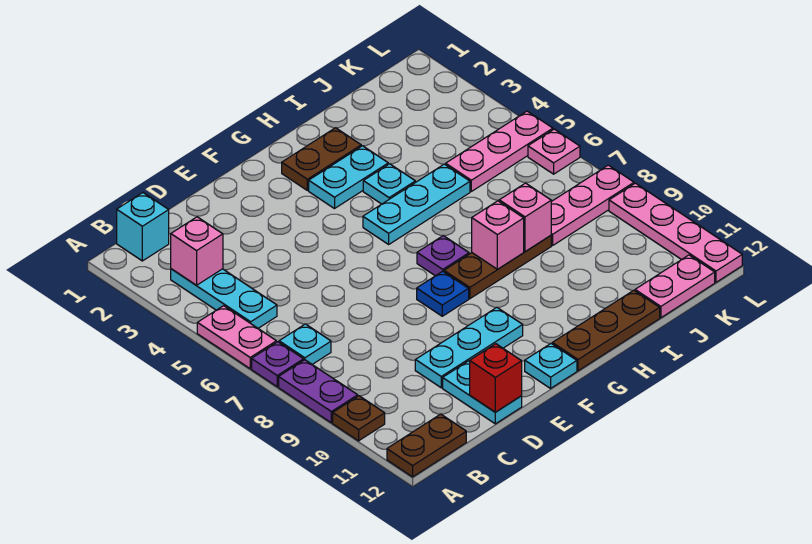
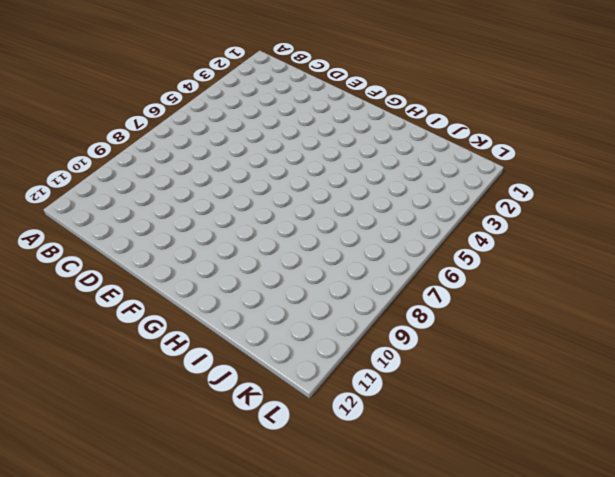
none -> pink plate A5:A6 level 1
none -> purple plate A7 level 1
none -> purple plate A8:A9 level 1

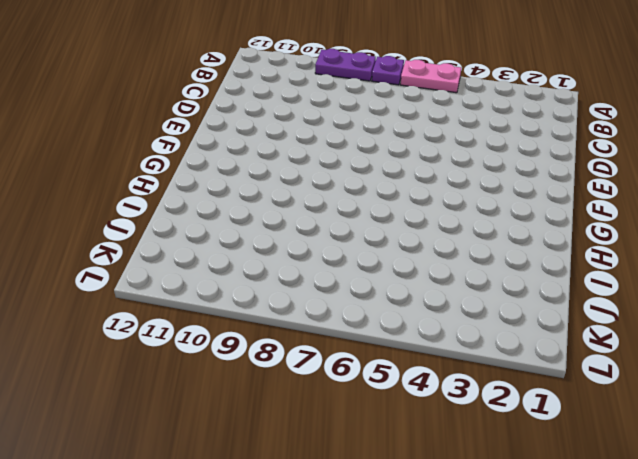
none -> brown plate A10 level 1
none -> brown plate A12:B12 level 1
none -> cyan brick B1 level 1

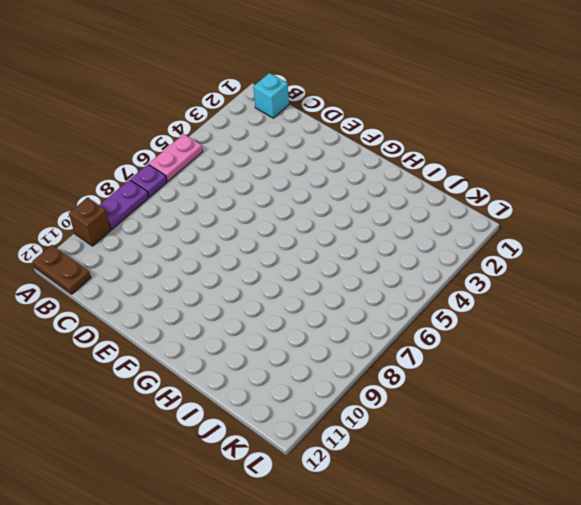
brown brick A10 level 1 -> brown plate A10 level 1
none -> cyan plate B3:B5 level 1
none -> cyan plate B7 level 1
none -> cyan plate D10:F10 level 1

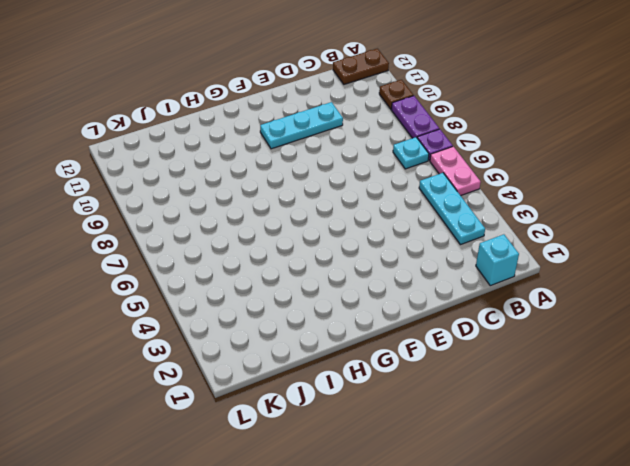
none -> cyan plate D11:D12 level 1
none -> blue plate F8 level 1
none -> cyan plate F12 level 1

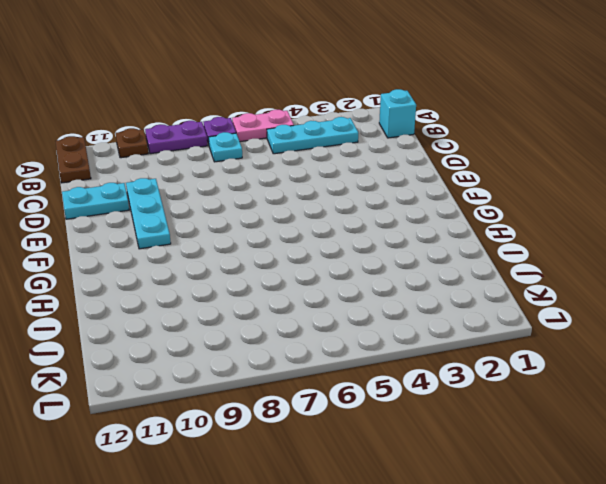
none -> blue plate F8 level 1
none -> cyan plate F12 level 1
none -> brown plate G2:H2 level 1

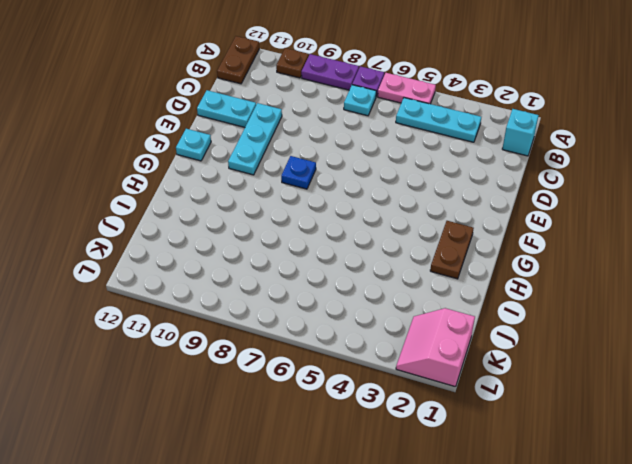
pink slope K1:L2 level 1 top 1 -> none
none -> cyan plate G3:H3 level 1
none -> cyan plate G5:I5 level 1
none -> purple plate G7 level 1

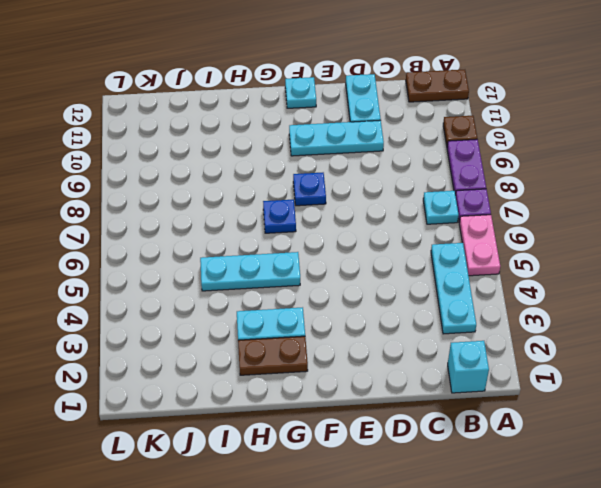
blue plate G7 level 1 -> purple plate G7 level 1
none -> brown plate G8:I8 level 1
none -> brown plate G12:I12 level 1
none -> cyan plate H4 level 1

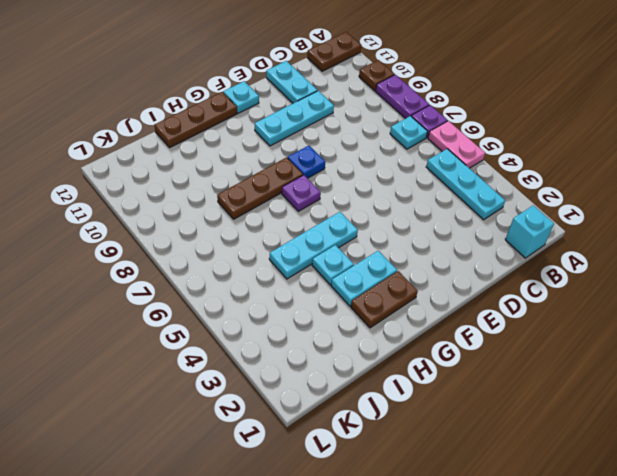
none -> pink plate J5:L5 level 1
none -> pink plate J8:L8 level 1
none -> pink plate J12:K12 level 1

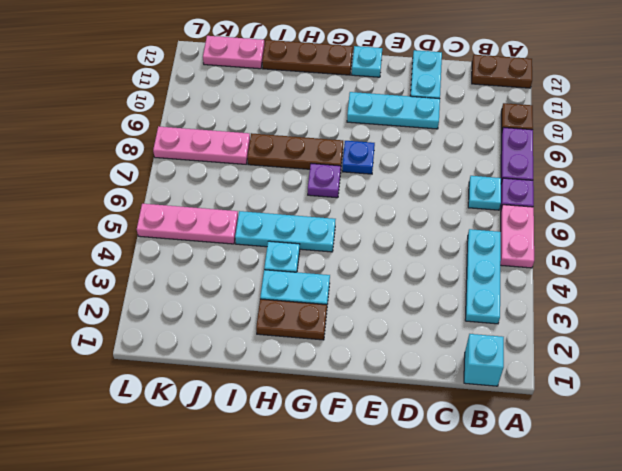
none -> pink plate L6 level 1
none -> pink plate L9:L12 level 1
none -> pink brick B3 level 2

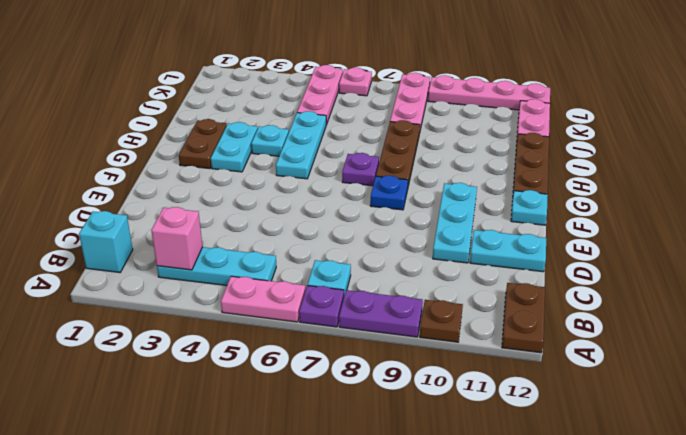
none -> red brick D12 level 2
none -> pink brick H8 level 2
none -> pink brick I8 level 2

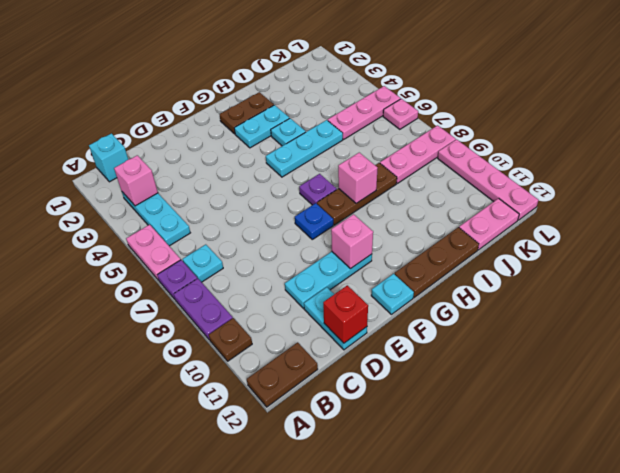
pink brick F10 level 2 -> pink brick I8 level 2

